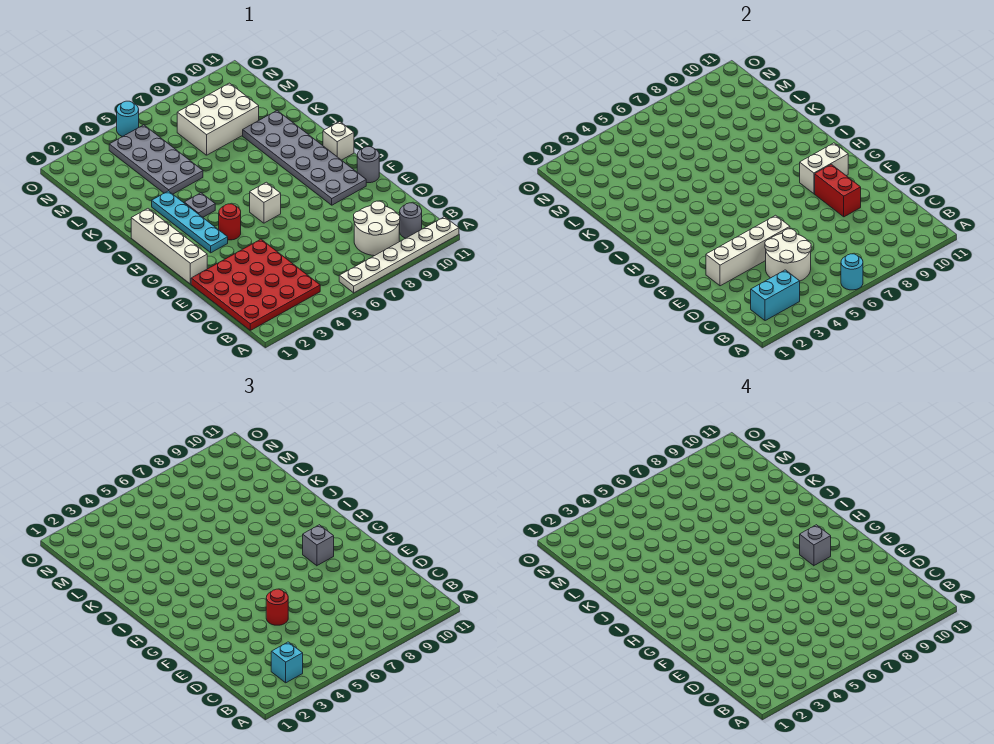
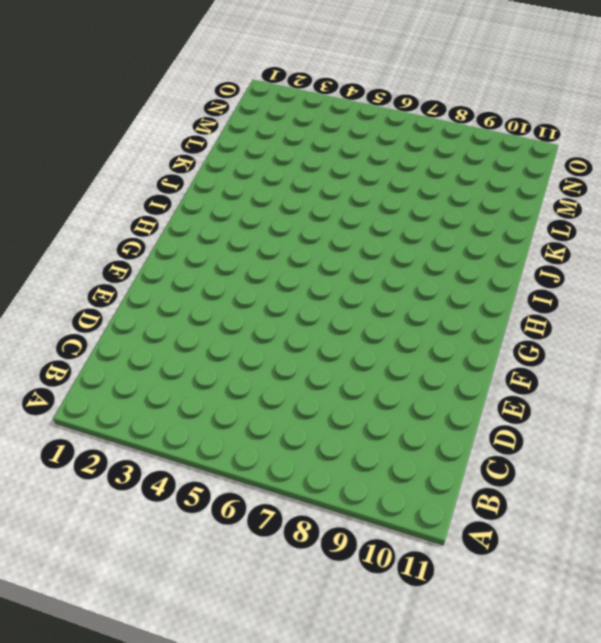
none -> white plate A6:A11 level 1
none -> red plate B1:E4 level 1
none -> white round brick B8:C9 level 1

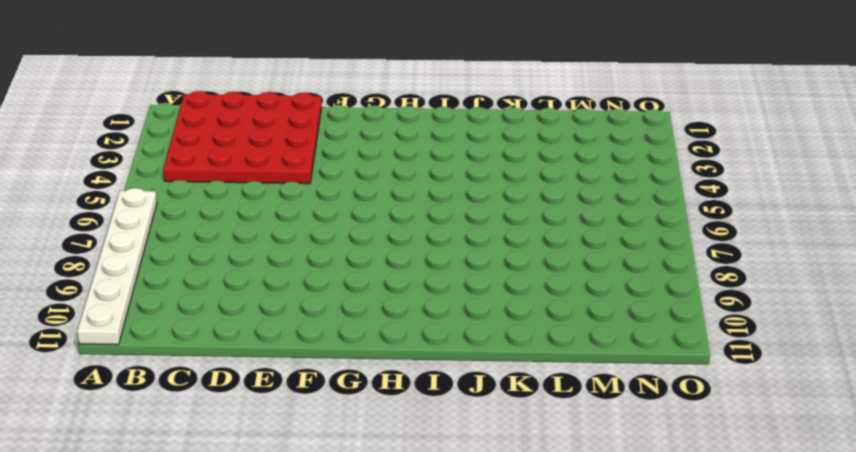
none -> white round brick B8:C9 level 1
none -> grey round brick B10 level 1
none -> white brick F1:I1 level 1

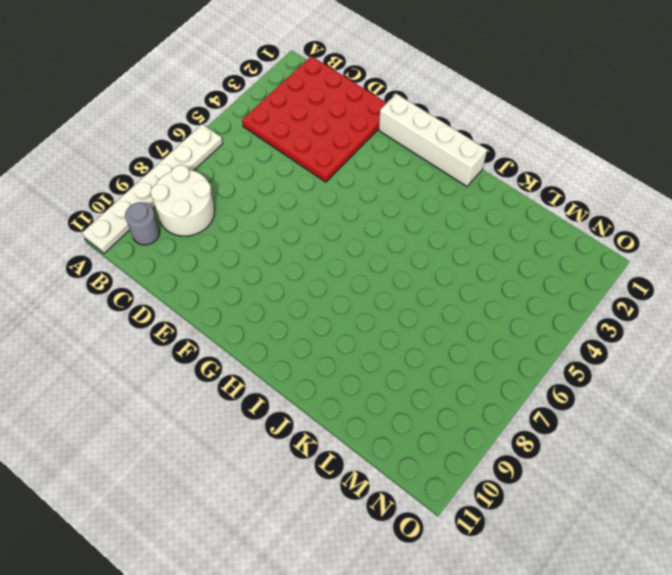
none -> grey plate F9:K10 level 1
none -> grey round brick F11 level 1
none -> cyan plate G3:J3 level 1

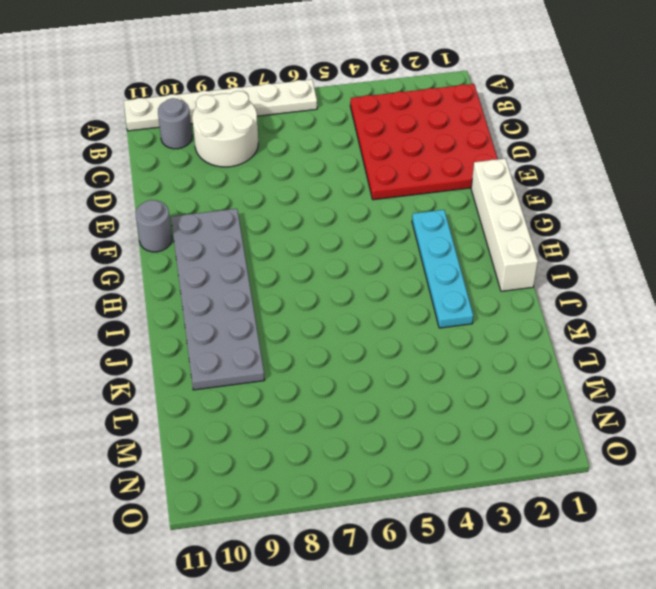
none -> red round brick G4 level 1
none -> white brick G6 level 1
none -> white brick H11 level 1

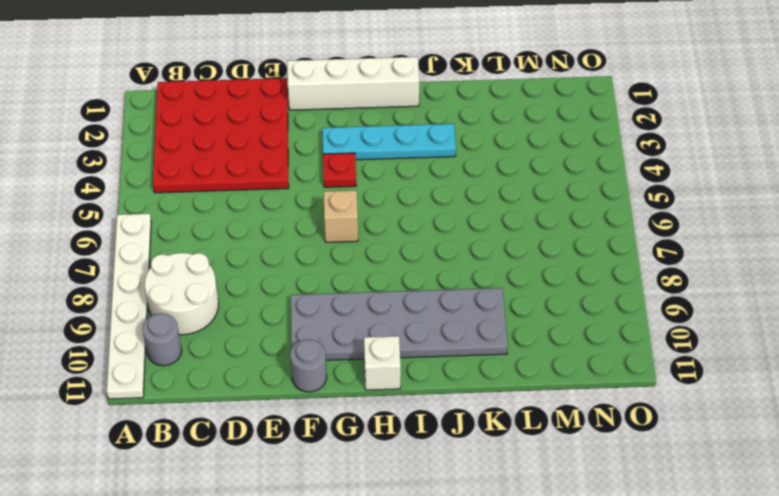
red plate G4 level 1 -> red round brick G4 level 1
tan brick G6 level 1 -> white brick G6 level 1
none -> grey plate I4 level 1
none -> grey plate K4:N5 level 1
none -> white brick L7:M9 level 1

